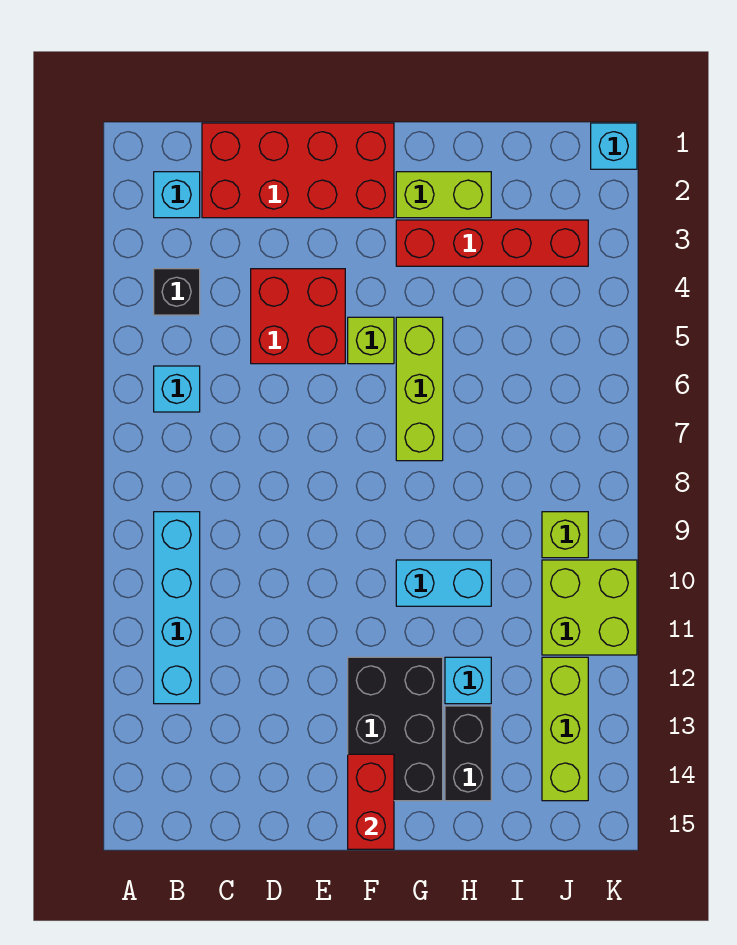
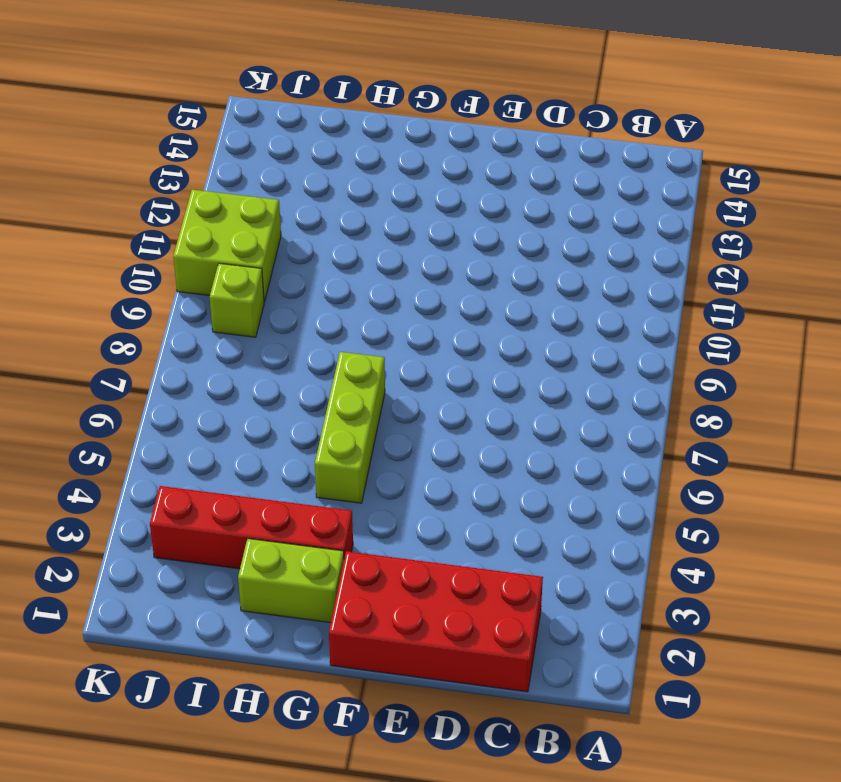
none -> cyan brick B2 level 1
none -> black brick B4 level 1
none -> cyan brick B6 level 1

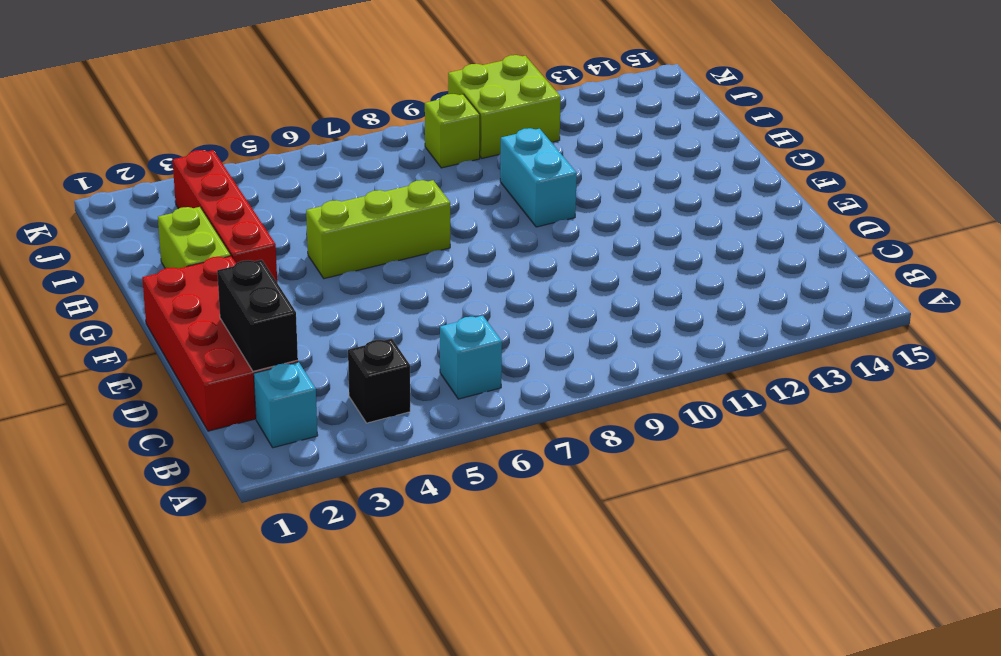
black brick C2:D2 level 2 -> black brick H13:H14 level 1
none -> cyan brick B9:B12 level 1
none -> red brick D4:E5 level 1
none -> lime brick F5 level 1

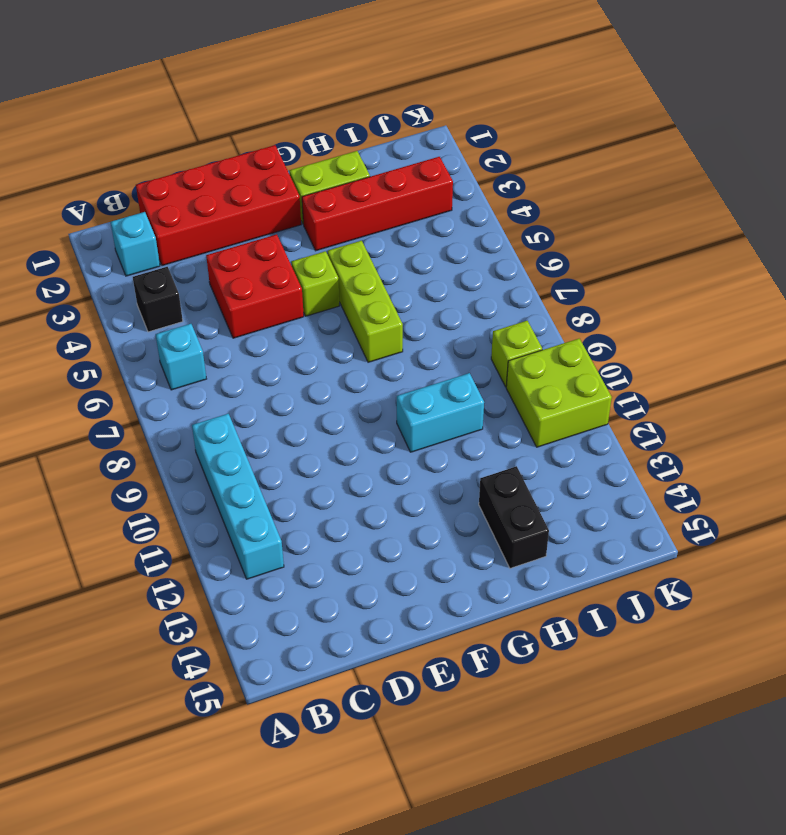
none -> black brick F12:G14 level 1
none -> cyan brick H12 level 1
none -> lime brick J12:J14 level 1

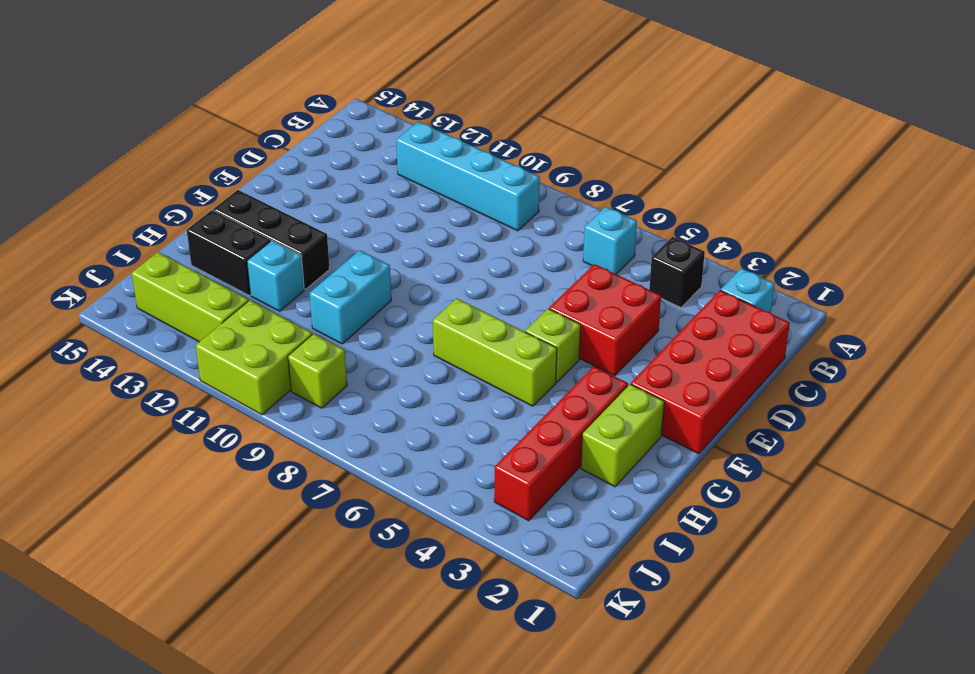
black brick G12:G14 level 1 -> black brick F12:G14 level 1
none -> cyan brick K1 level 1
none -> red brick F14:F15 level 2

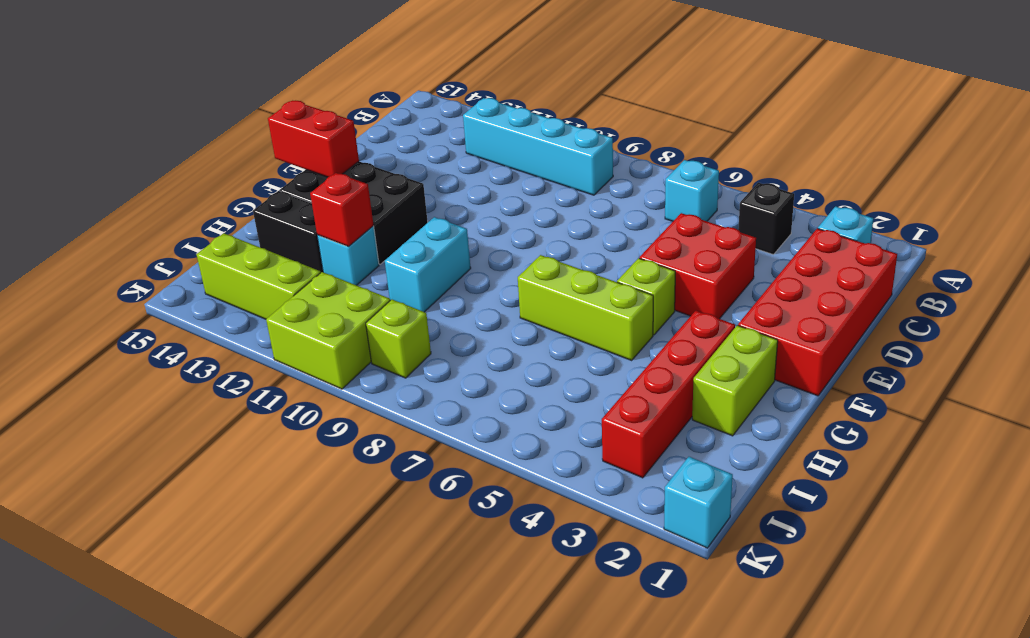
red brick H12 level 2 -> none

